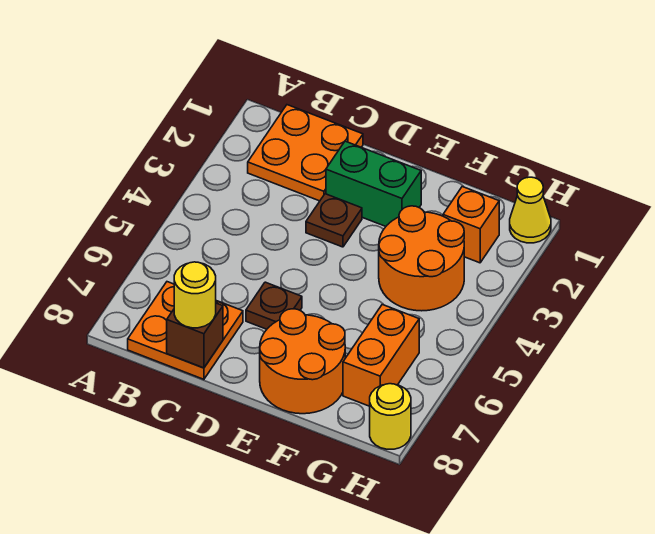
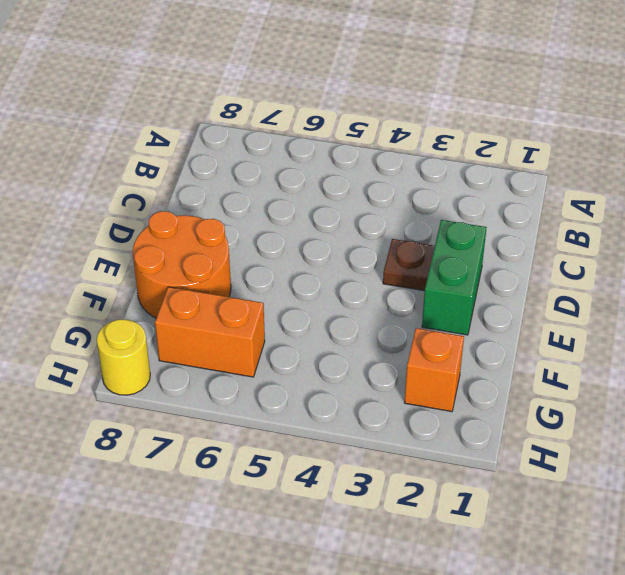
none -> orange plate B1:C2 level 1
none -> orange plate B7:C8 level 1
none -> brown plate D6 level 1

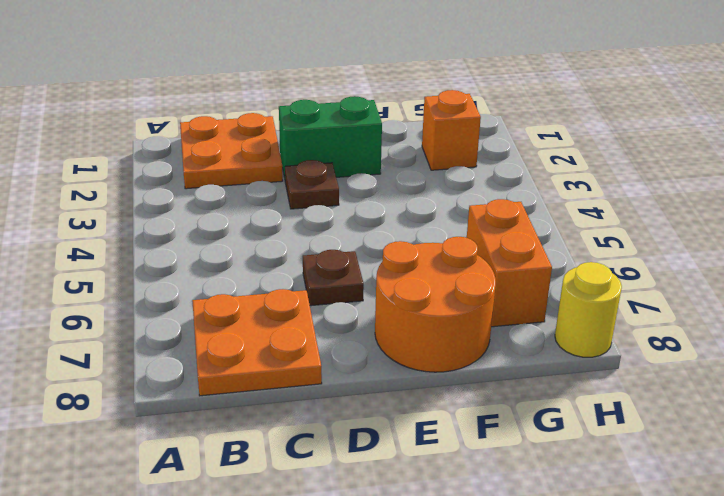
none -> orange round brick F3:G4 level 1
none -> yellow cone H1 level 1
none -> brown brick C8 level 2

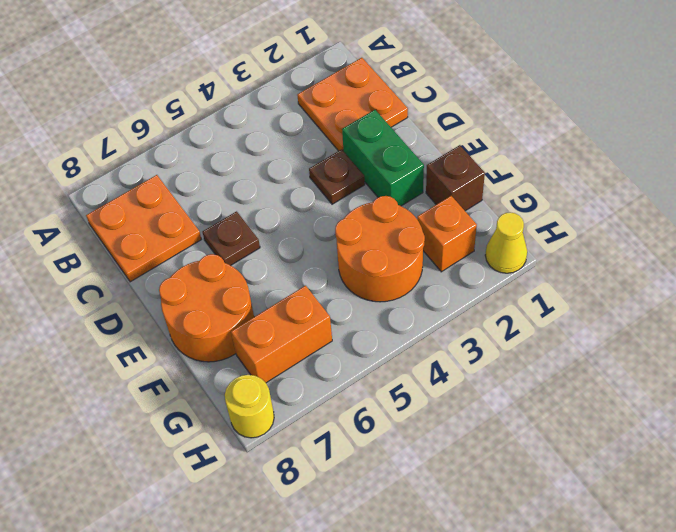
brown brick F1 level 1 -> brown brick C8 level 2
none -> yellow round brick C8 level 3

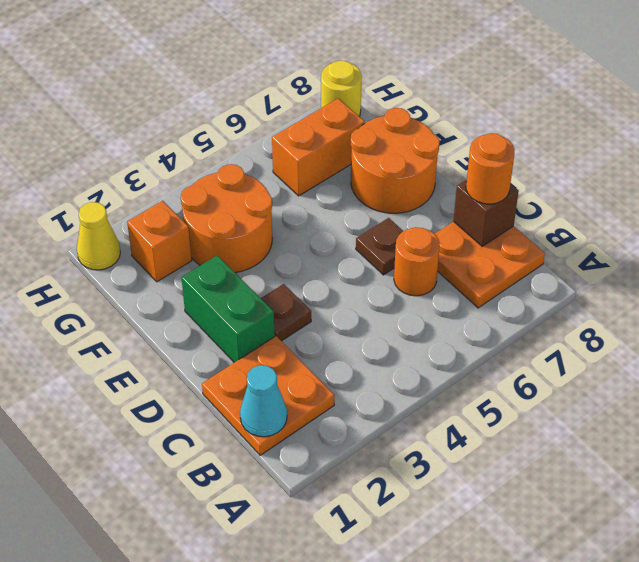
cyan cone B1 level 2 -> none
orange round brick C6 level 1 -> none
orange round brick C8 level 3 -> yellow round brick C8 level 3

